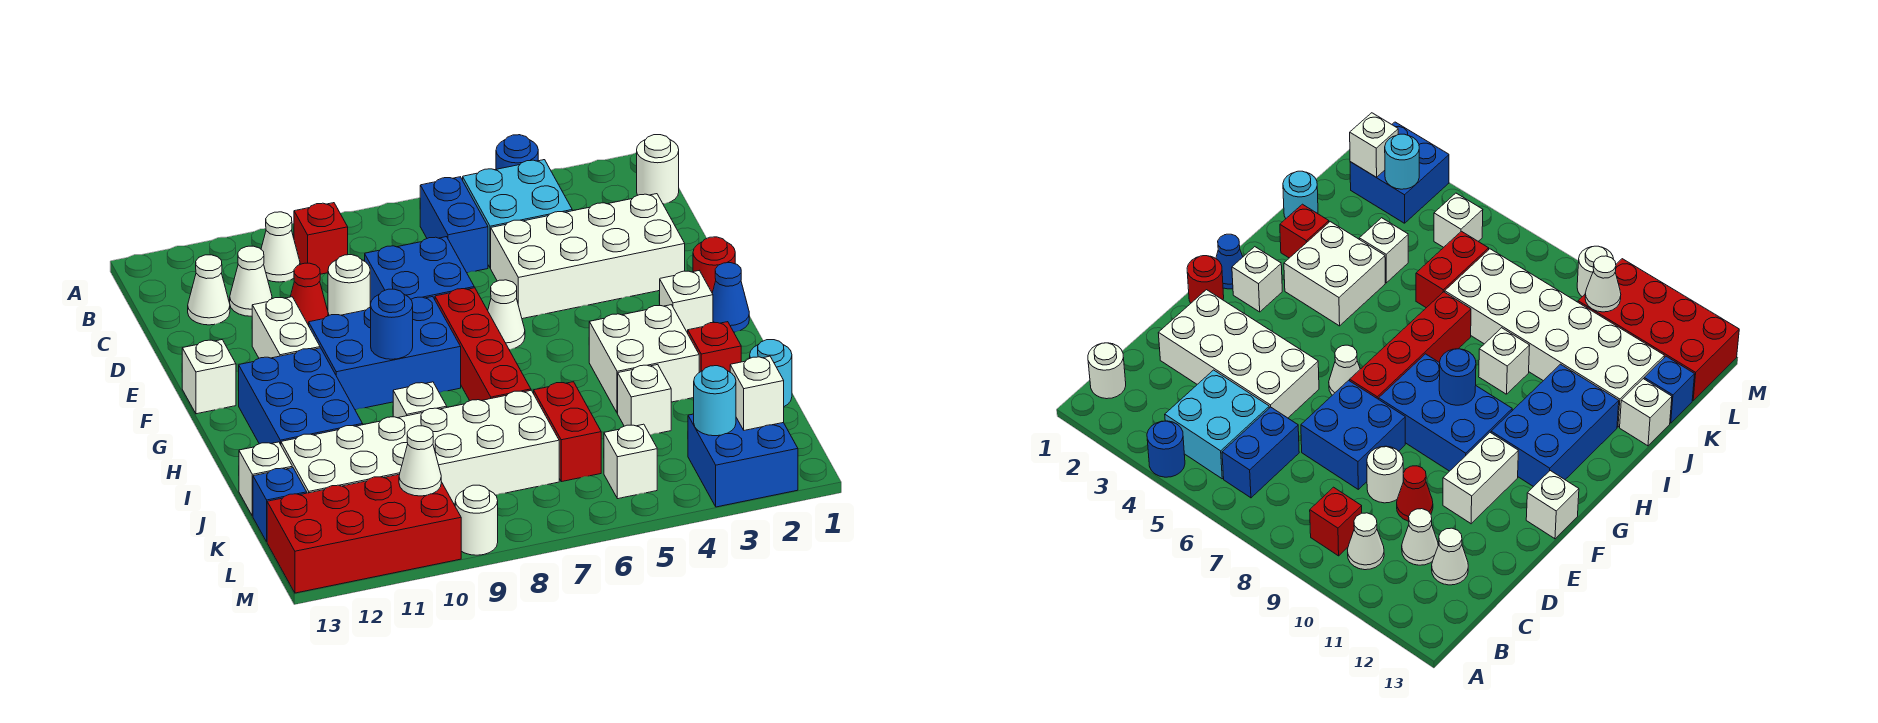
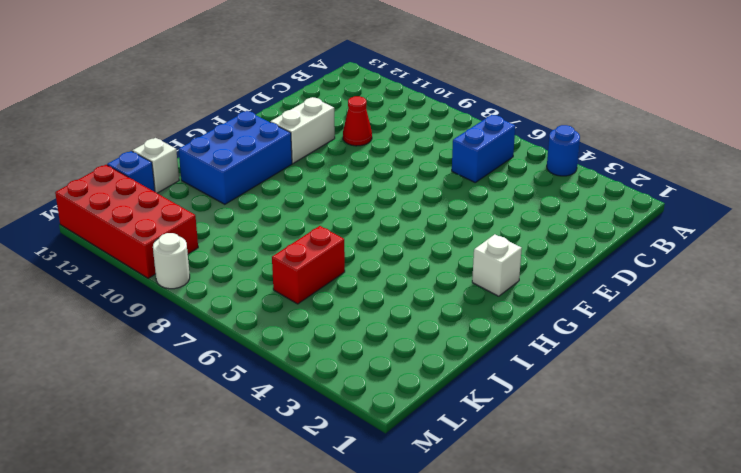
none -> white round brick B1 level 1
none -> cyan brick B4:C5 level 1
none -> red brick B9 level 1
none -> white cone B10 level 1

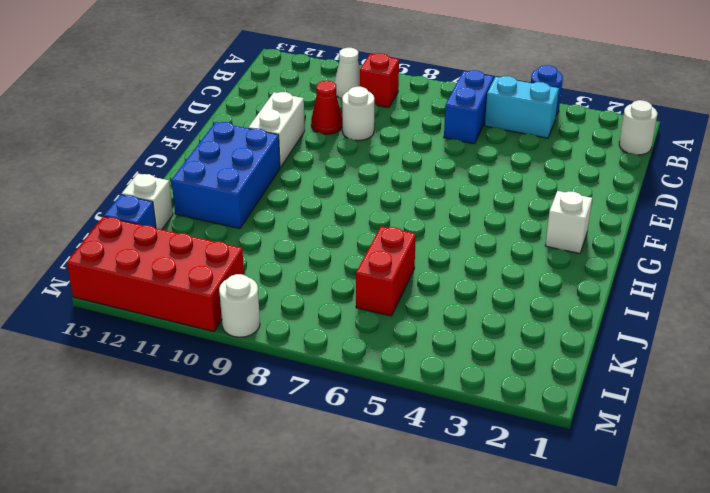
cyan brick B4:B5 level 1 -> cyan brick B4:C5 level 1
none -> white cone C11 level 1
none -> white cone C12 level 1
none -> white brick D2:E5 level 1
none -> blue brick D7:E8 level 1

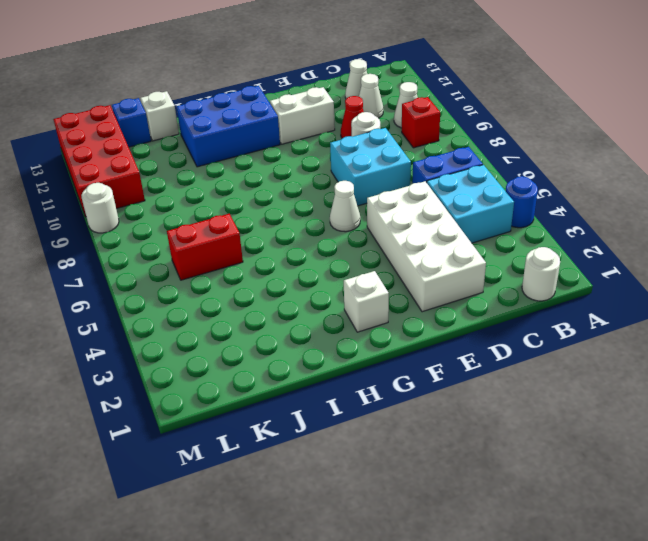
cyan brick D7:E8 level 1 -> blue brick D7:E8 level 1
none -> red round brick F1 level 1
none -> red brick F7:I7 level 1
none -> blue brick F8:G10 level 1
none -> white brick F13 level 1

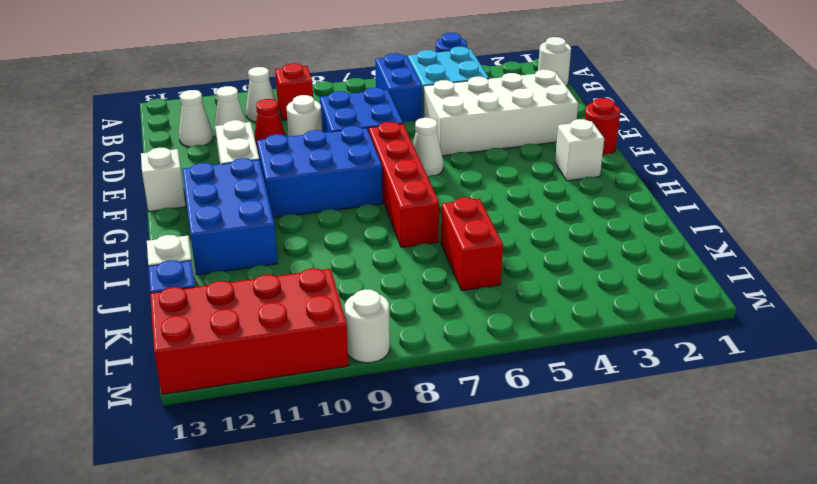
none -> blue cone G1 level 1
none -> white brick H3:I4 level 1
none -> red brick I2 level 1
none -> white brick I9 level 1

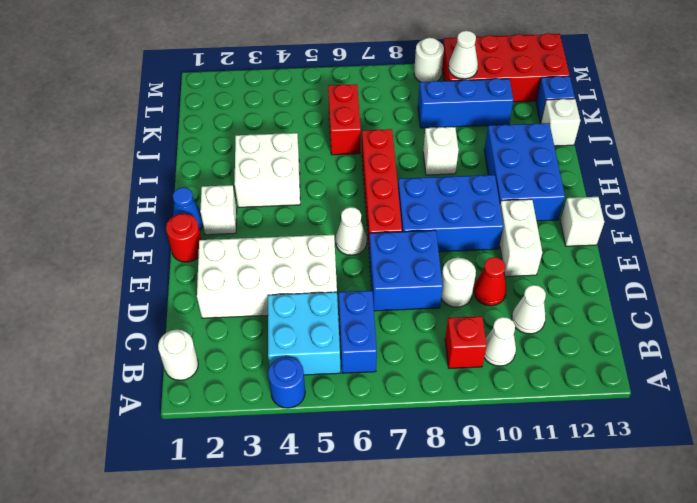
blue brick K9:K11 level 1 -> white brick J7:K12 level 1
none -> white cone C12 level 1
none -> red brick I2 level 1
none -> cyan round brick J1 level 1
none -> white brick J4 level 1

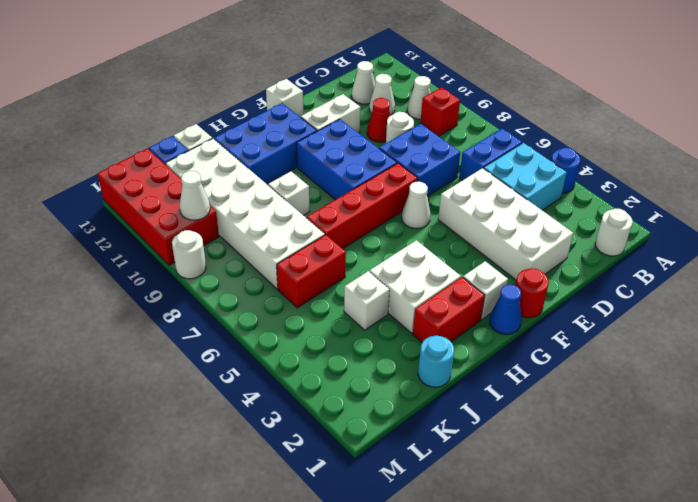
red brick H2:I2 level 1 -> red brick I2 level 1
none -> blue brick L2:M3 level 1
none -> white brick L5 level 1
none -> blue round brick G9 level 2
none -> white brick L2 level 2

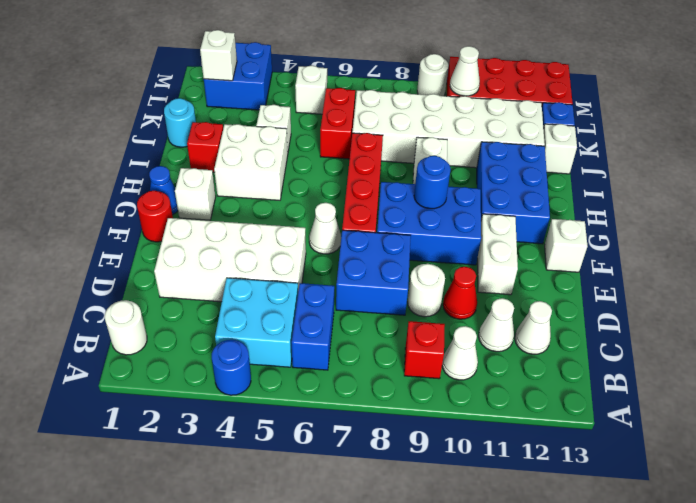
none -> cyan round brick L3 level 2

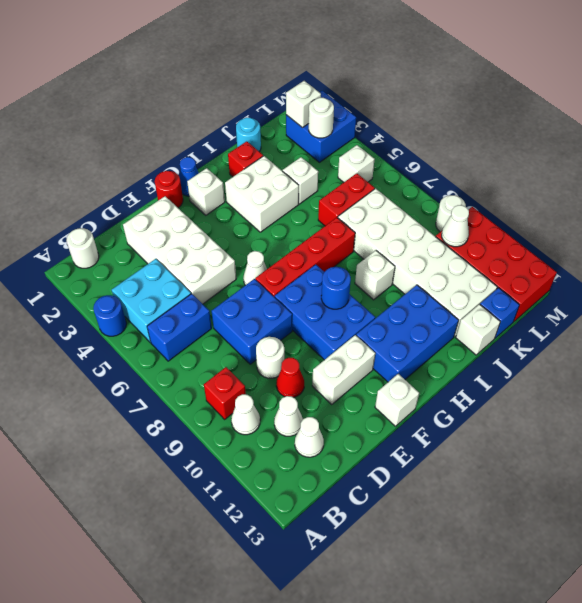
white round brick L3 level 2 -> cyan round brick L3 level 2

